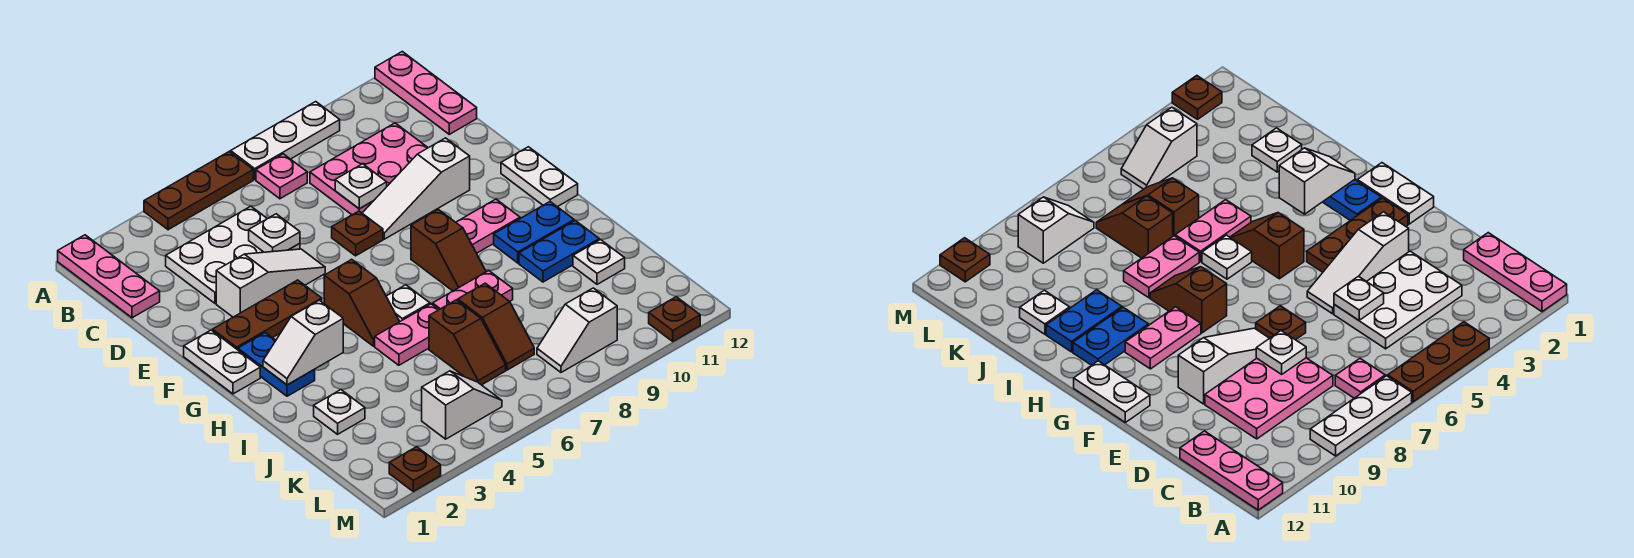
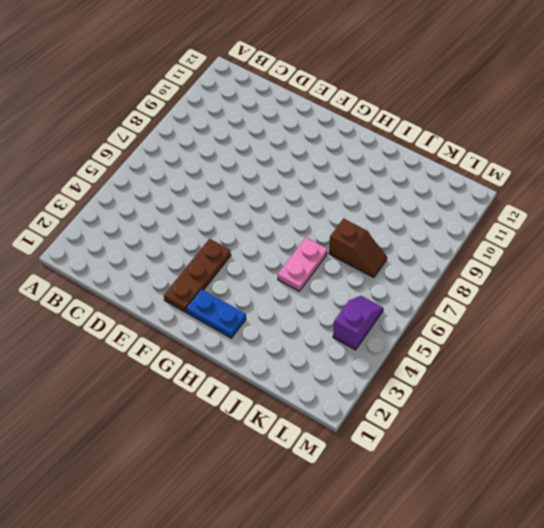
purple slope L4:L5 level 1 top 4 -> white slope L4:L5 level 1 top 4
none -> pink plate A1:C1 level 1
none -> brown plate A4:A6 level 1
none -> white plate A7:A9 level 1
none -> pink plate A12:C12 level 1

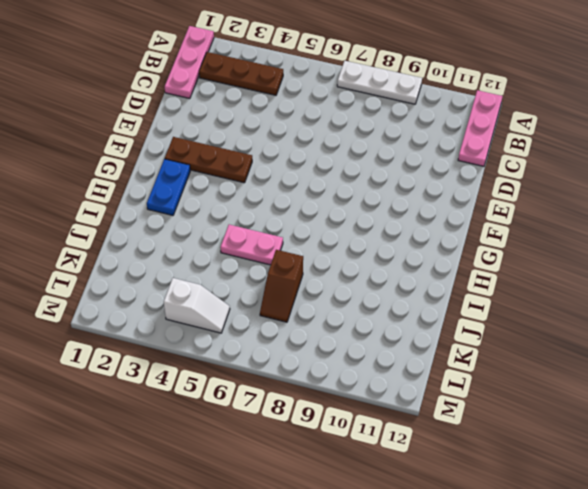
brown plate B2:B4 level 1 -> brown plate A4:A6 level 1
none -> pink plate B7 level 1
none -> white plate C3:D5 level 1
none -> pink plate C8:D10 level 1
none -> white slope E3:E5 level 1 top 3

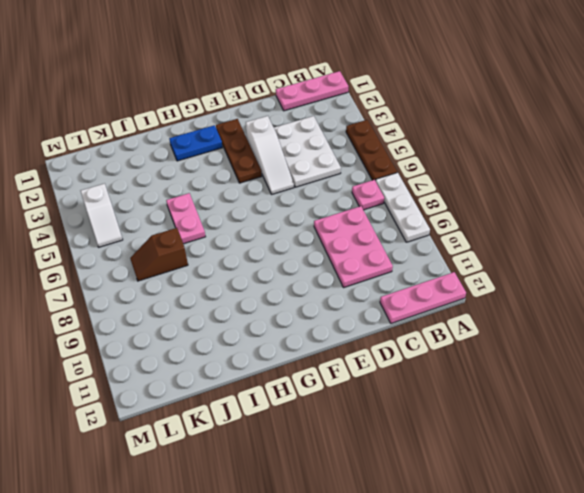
none -> brown plate E7 level 1
none -> white slope E8:E10 level 1 top 10
none -> white plate F1:G1 level 1
none -> white plate F12:G12 level 1

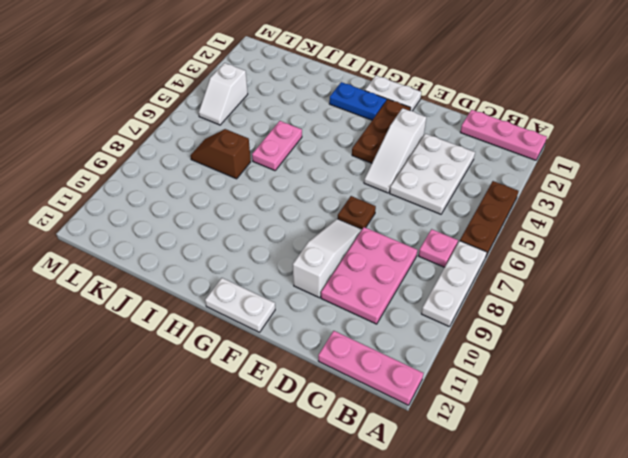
none -> brown slope G5:H5 level 1 top G
none -> brown slope G8:H8 level 1 top G
none -> pink plate G9:G10 level 1
none -> white plate H6 level 1

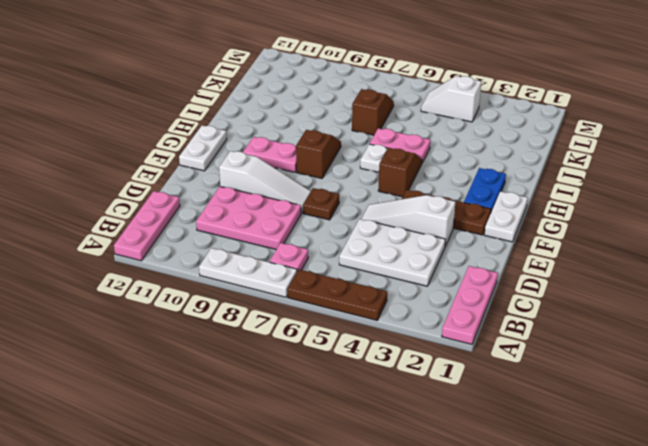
none -> blue plate H10:H11 level 1
none -> pink plate I7:I8 level 1
none -> blue plate I10:I11 level 1
none -> white plate J2 level 1

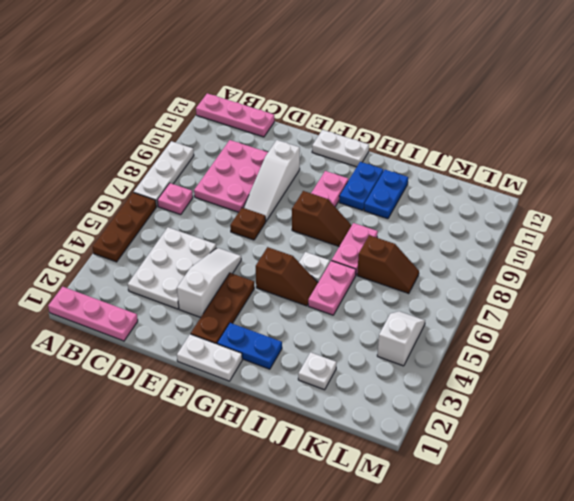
none -> brown slope J6:K6 level 1 top J
none -> white plate J11 level 1
none -> white slope L8:L9 level 1 top 9
none -> brown plate M2 level 1

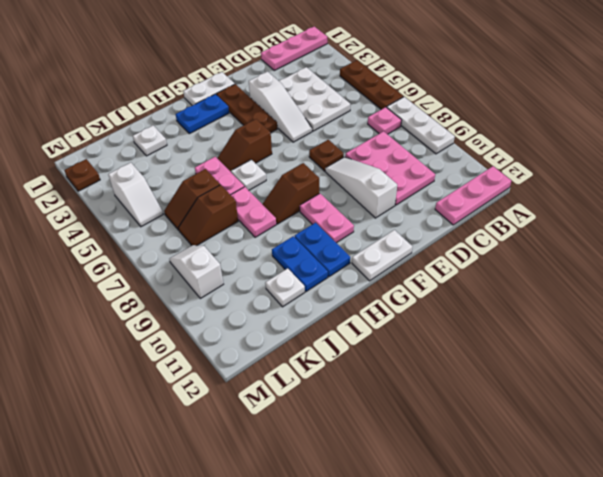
none -> brown plate M11 level 1
none -> white plate D5 level 2
none -> white plate D8 level 2
none -> white slope H2:H3 level 2 top 3

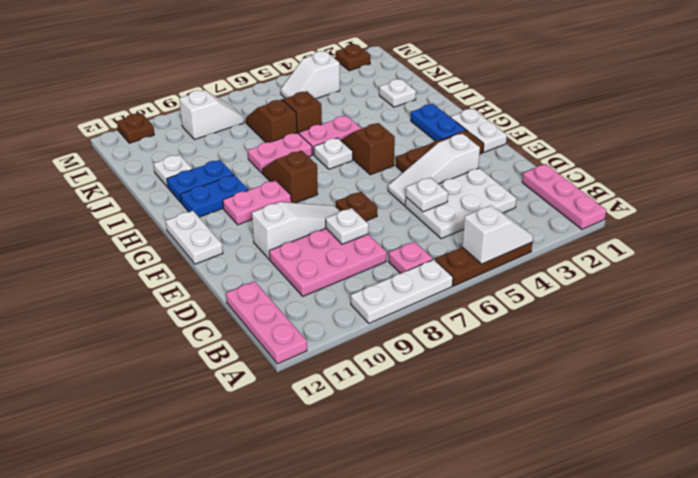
white slope A4:A5 level 2 top 5 -> white slope H2:H3 level 2 top 3

